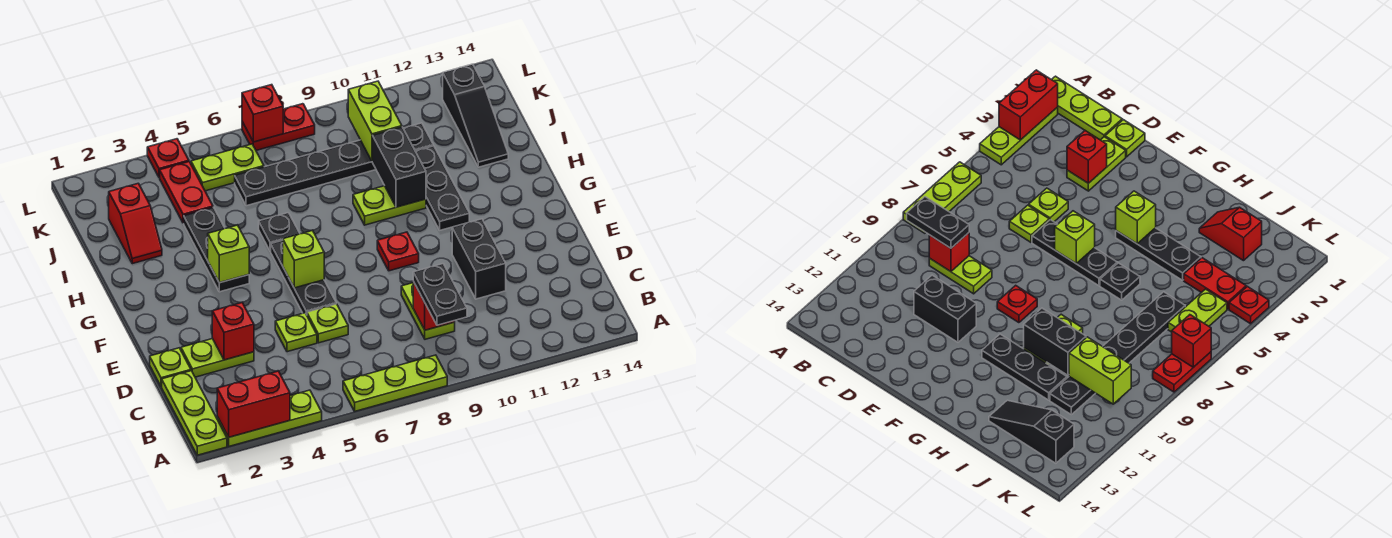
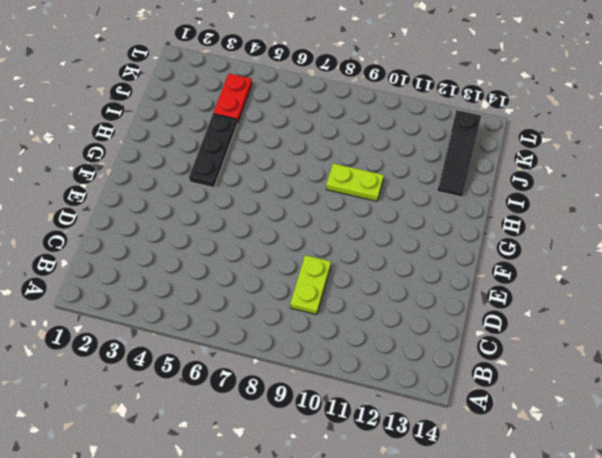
none -> lime plate A1:C1 level 1
none -> lime plate A2:A4 level 1
none -> lime plate A6:A8 level 1
none -> lime plate D1 level 1

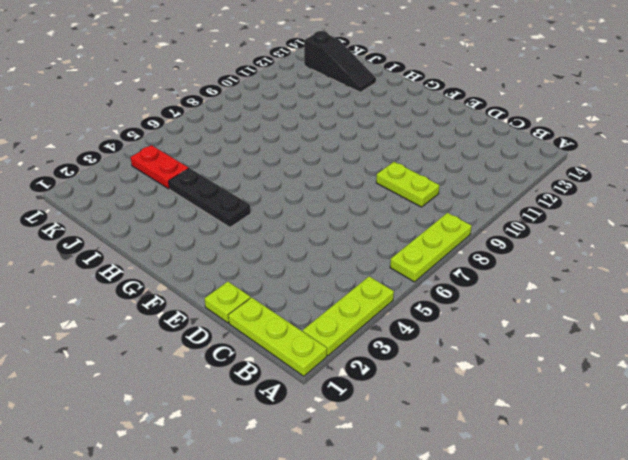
none -> lime plate D2:D3 level 1
none -> lime plate D5 level 1
none -> lime plate D6 level 1
none -> black brick D11:E11 level 1

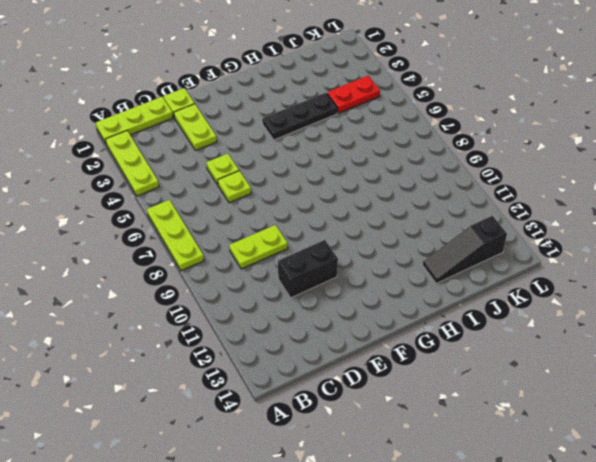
none -> black plate E6:G6 level 1
none -> red plate F9 level 1
none -> black plate G11:I11 level 1
none -> black plate H6 level 1

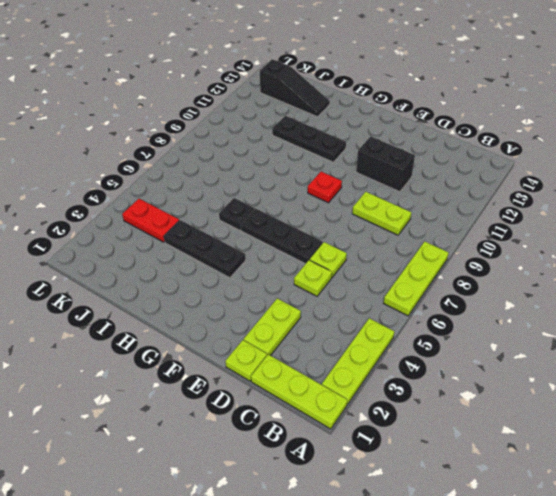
none -> lime plate H9:H10 level 1
none -> red slope I2:J2 level 1 top J
none -> black plate J6:J11 level 1
none -> lime plate K5:K6 level 1

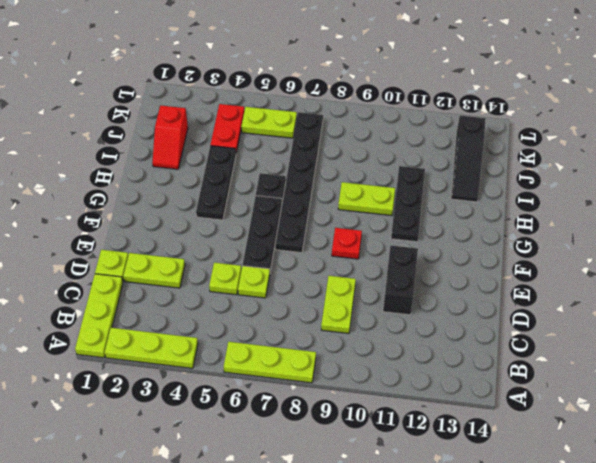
black plate F7:K7 level 1 -> black plate J6:J11 level 1
none -> red plate L4 level 1
none -> red plate L7:L8 level 1
none -> red brick A2:A3 level 2
none -> red brick C9 level 2

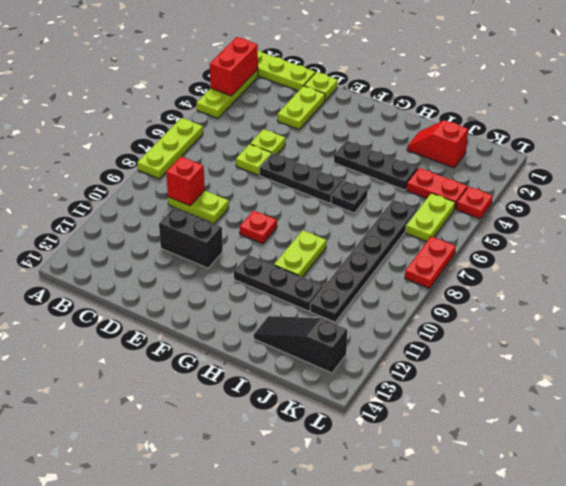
none -> red brick D3 level 2
none -> lime brick F6 level 2
none -> lime brick G4 level 2
none -> black brick H10:I10 level 2

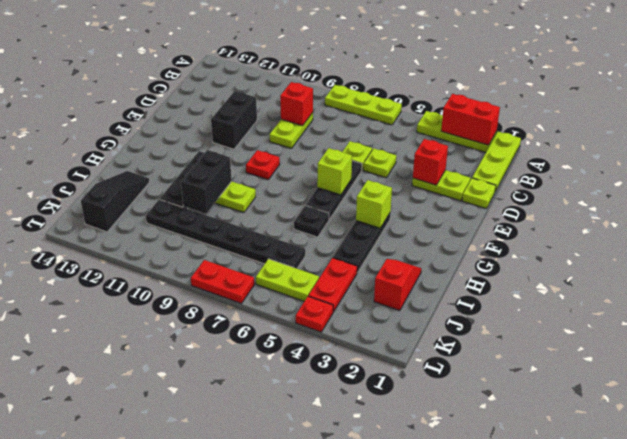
none -> lime brick J10:K10 level 2
none -> red brick L7 level 2
none -> black plate B9:C9 level 3

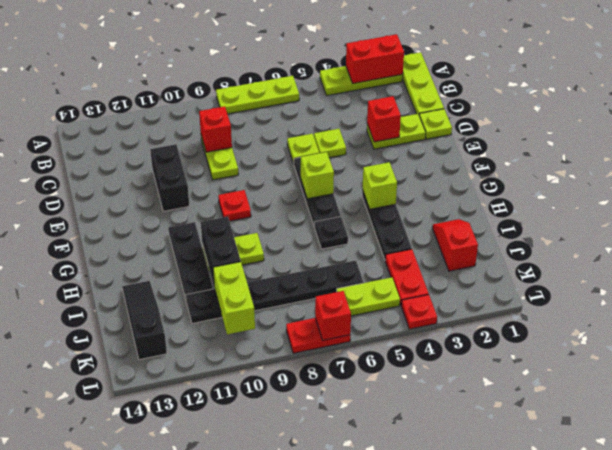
none -> black plate B9:C9 level 3

